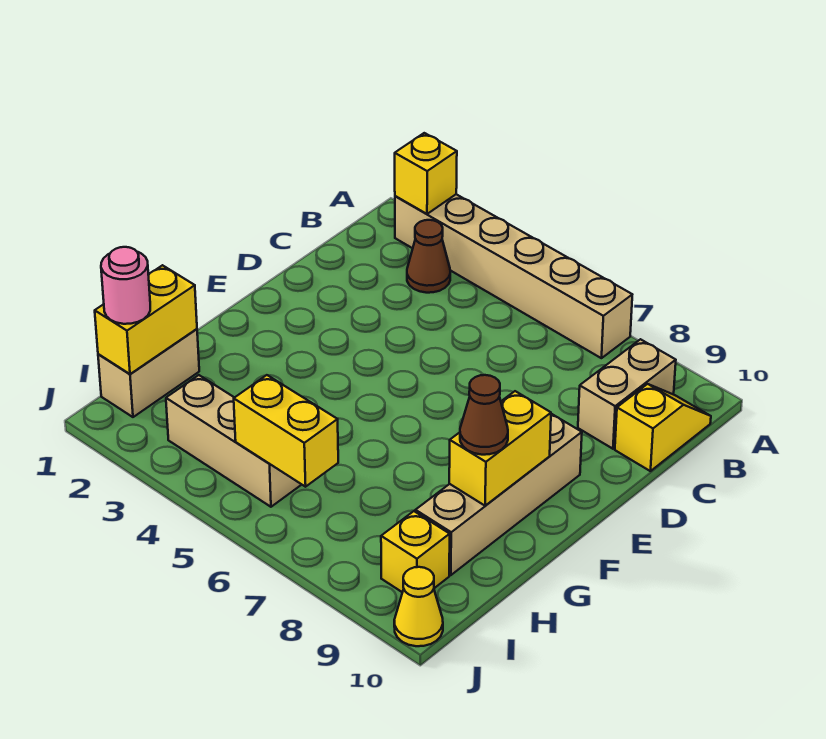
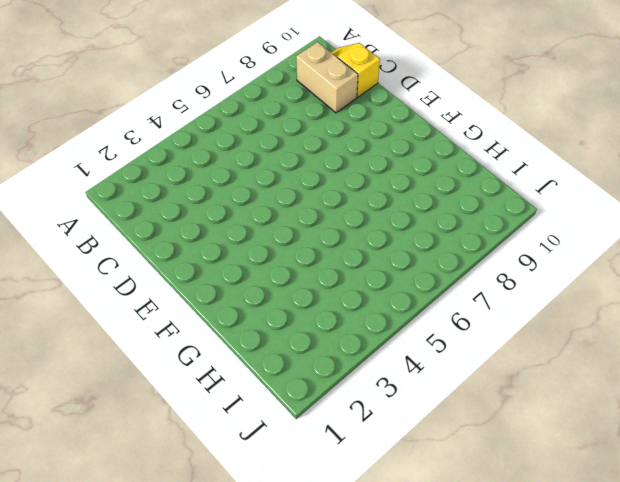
none -> tan brick A2:A7 level 1
none -> brown cone B3 level 1
none -> tan brick E9:H9 level 1

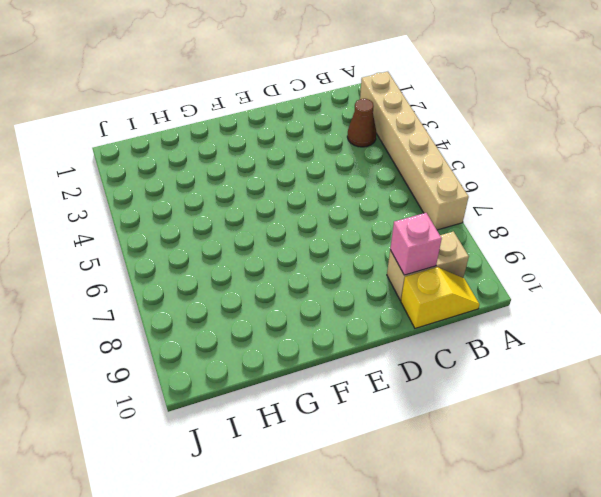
pink brick C9 level 2 -> none
none -> tan brick E9:H9 level 1
none -> tan brick H1:I1 level 1
none -> tan brick I3:I5 level 1

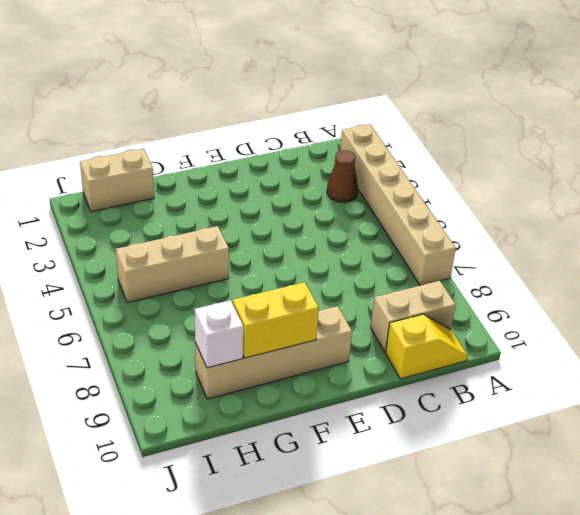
tan brick G5:I5 level 1 -> tan brick I3:I5 level 1
white brick H9 level 2 -> none
none -> yellow brick I9 level 1
none -> yellow cone J10 level 1
none -> yellow brick A2 level 2

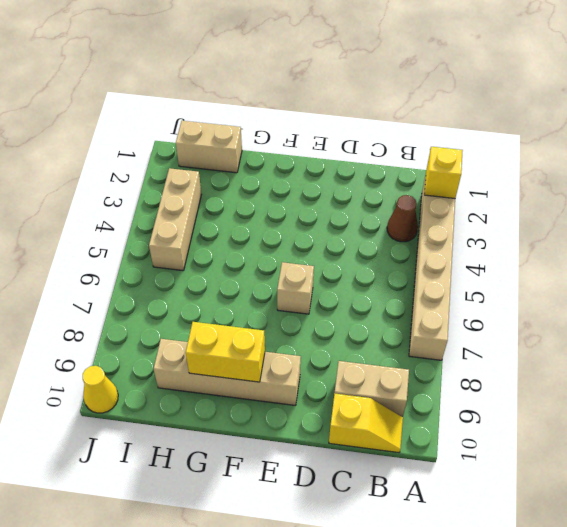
tan brick E6 level 1 -> none
none -> yellow brick I9 level 1
none -> yellow brick H1:I1 level 2
none -> yellow brick I5:I6 level 2

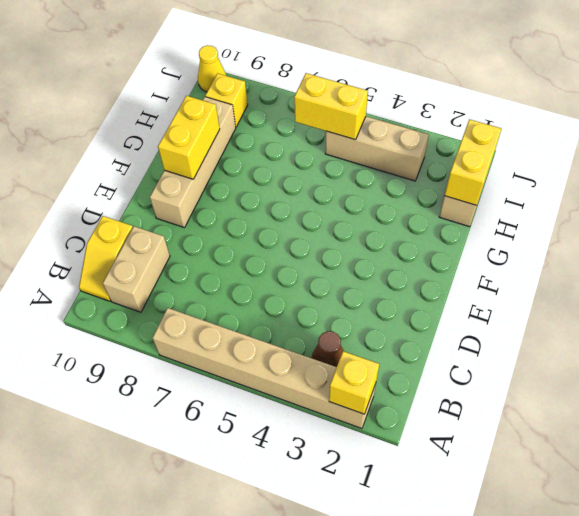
none -> brown cone G9 level 3
none -> pink round brick I1 level 3

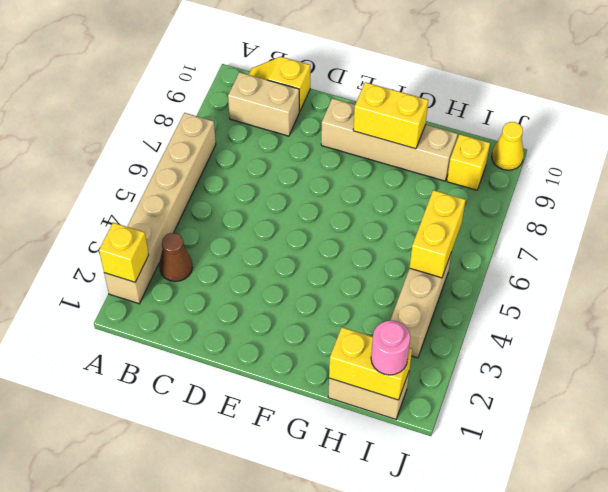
none -> brown cone G9 level 3

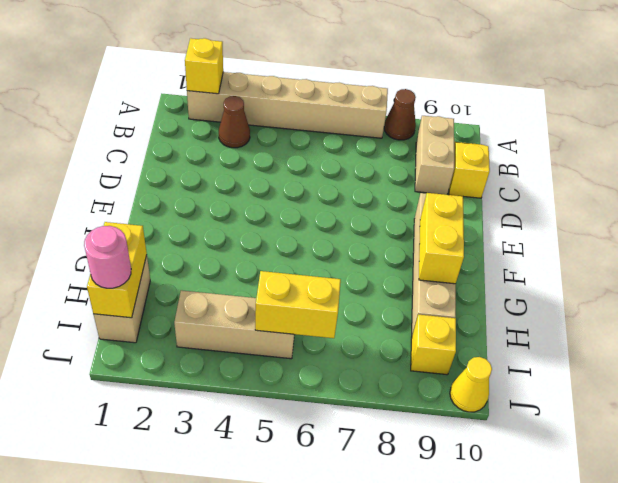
brown cone A8 level 1 -> brown cone G9 level 3

